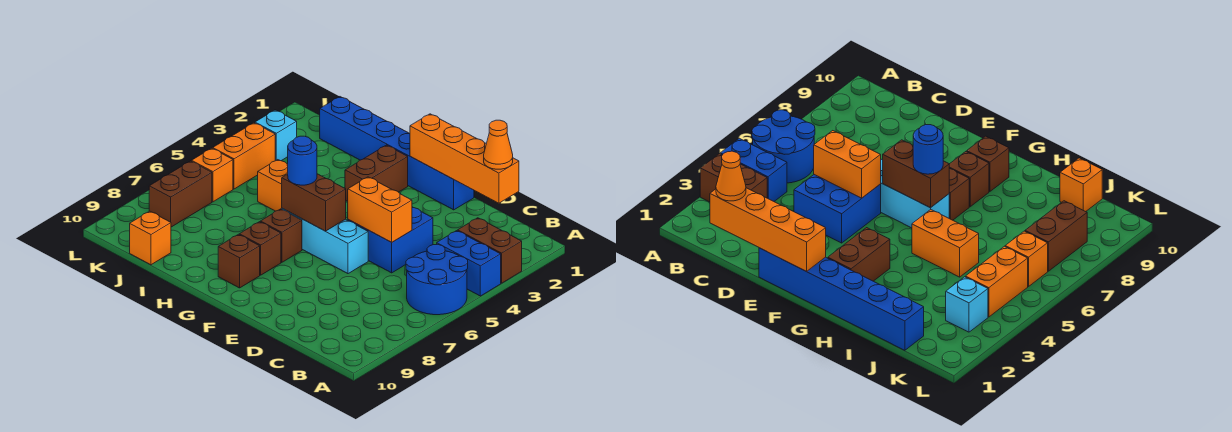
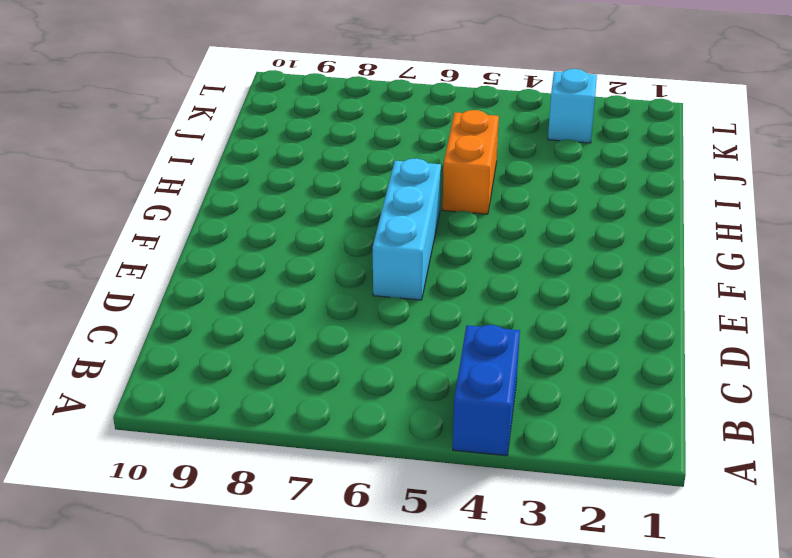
none -> brown brick A3:B3 level 1
none -> blue round brick A5:B6 level 1
none -> blue brick D4:E5 level 1

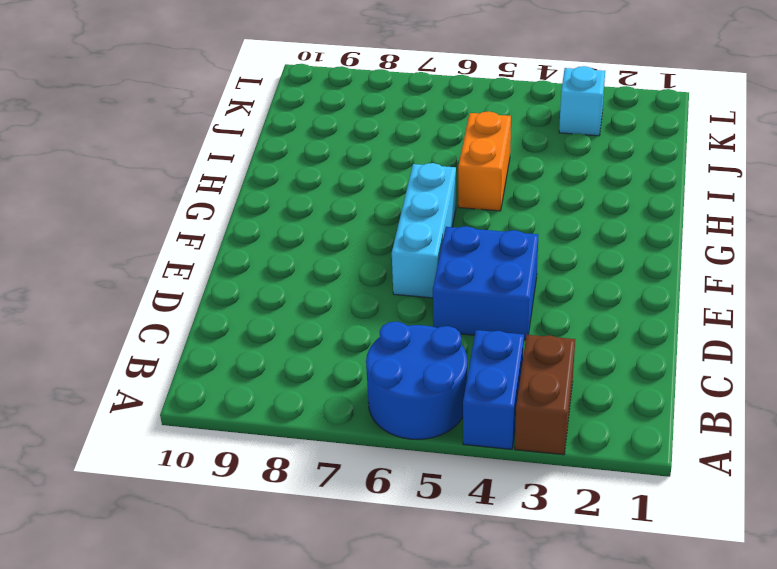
none -> blue brick E1:J1 level 1
none -> brown brick G2:G3 level 1
none -> brown brick G7 level 1

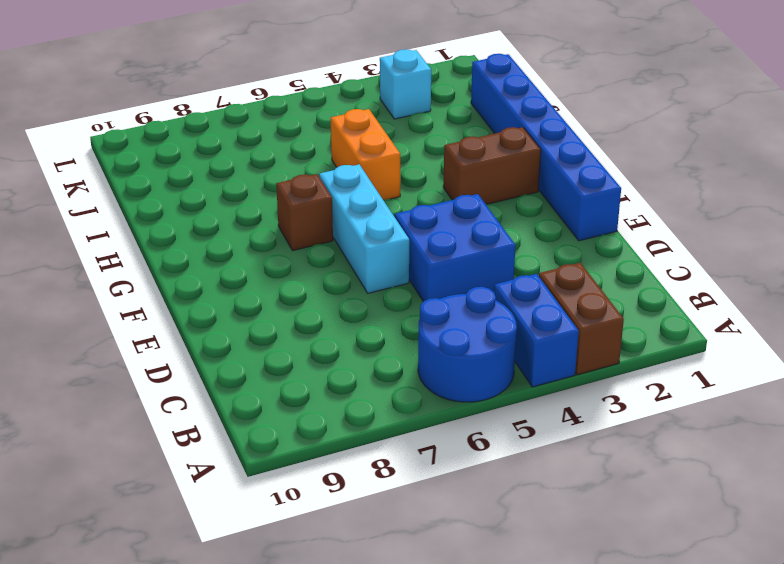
none -> brown brick G8 level 1
none -> brown brick G9 level 1
none -> orange brick J10 level 1

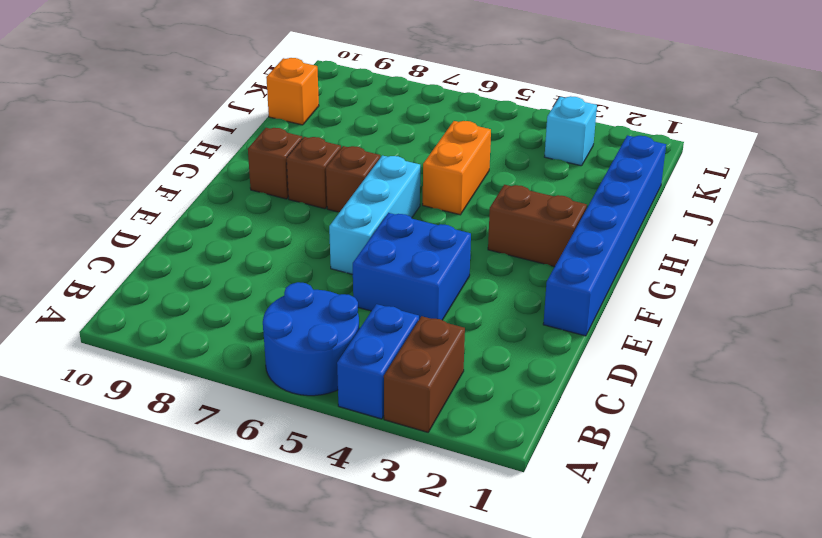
none -> orange brick K4:K5 level 1
none -> orange brick K6 level 1
none -> brown brick K7:K8 level 1

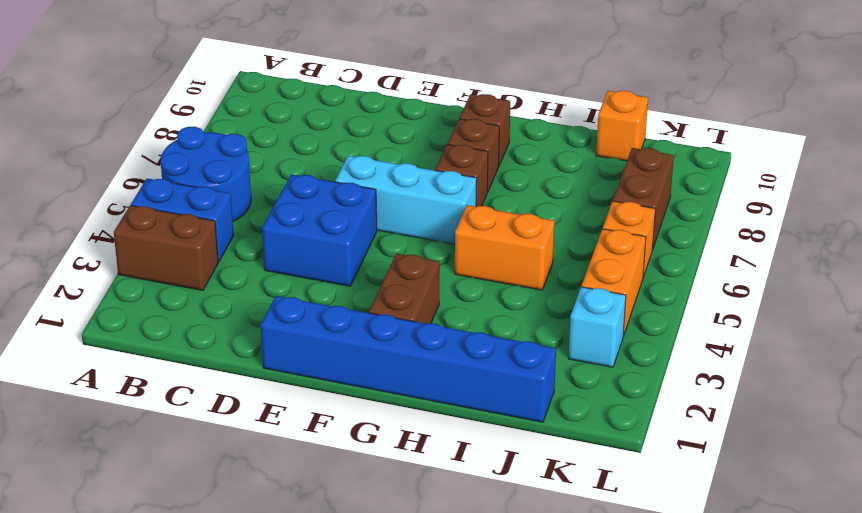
none -> orange brick C1:F1 level 2
none -> orange brick D5:E5 level 2
none -> brown brick F6:G6 level 2

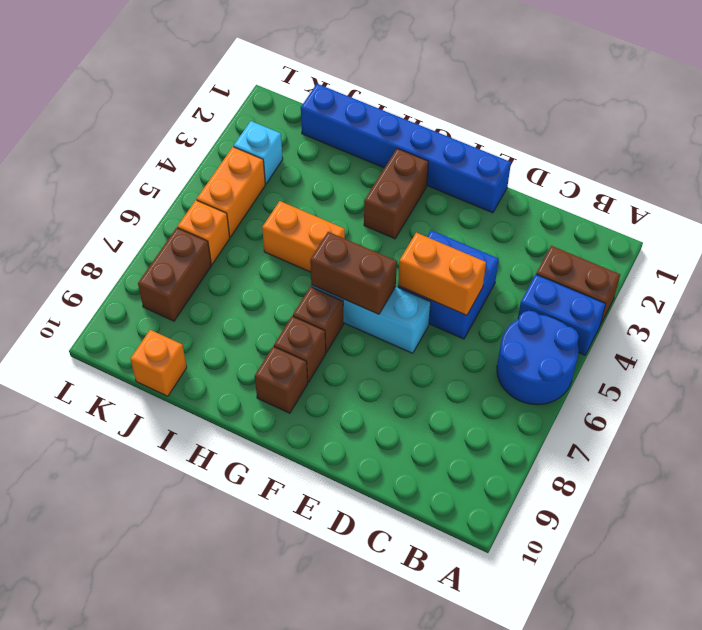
none -> orange brick C1:F1 level 2
none -> orange cone C1 level 3
none -> blue round brick G6 level 3

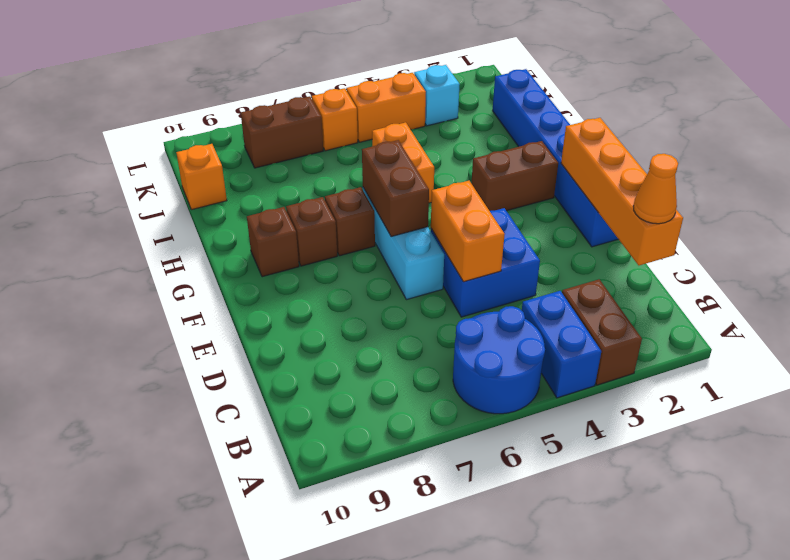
none -> blue round brick G6 level 3

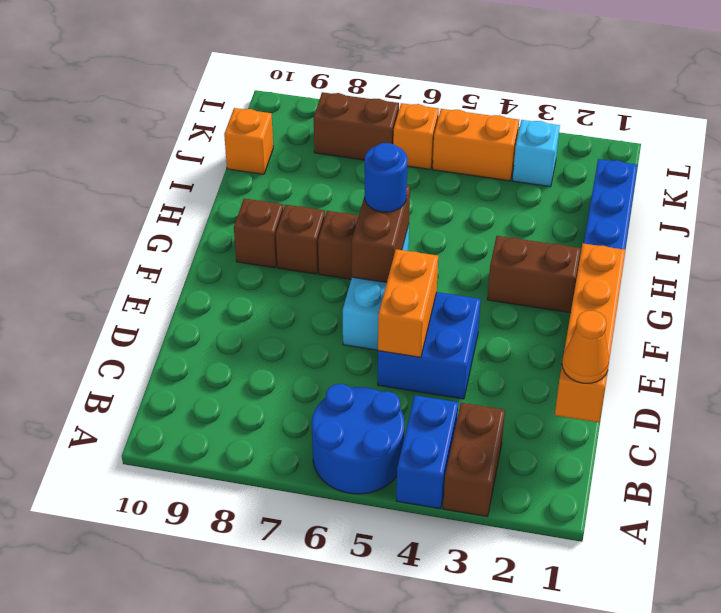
none -> orange brick H5:I5 level 1

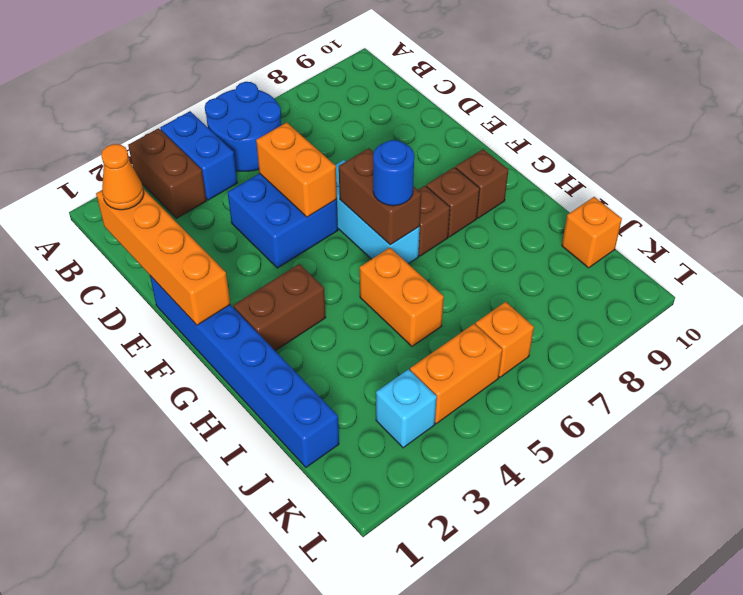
none -> brown brick K7:K8 level 1

